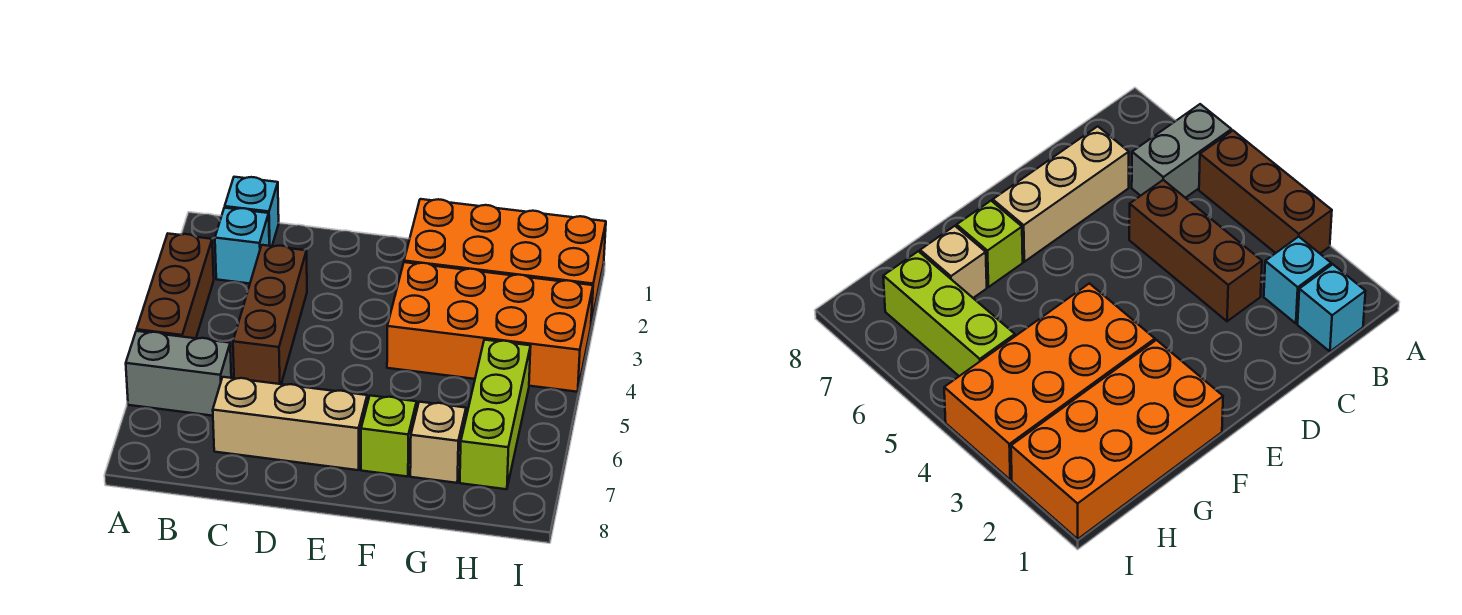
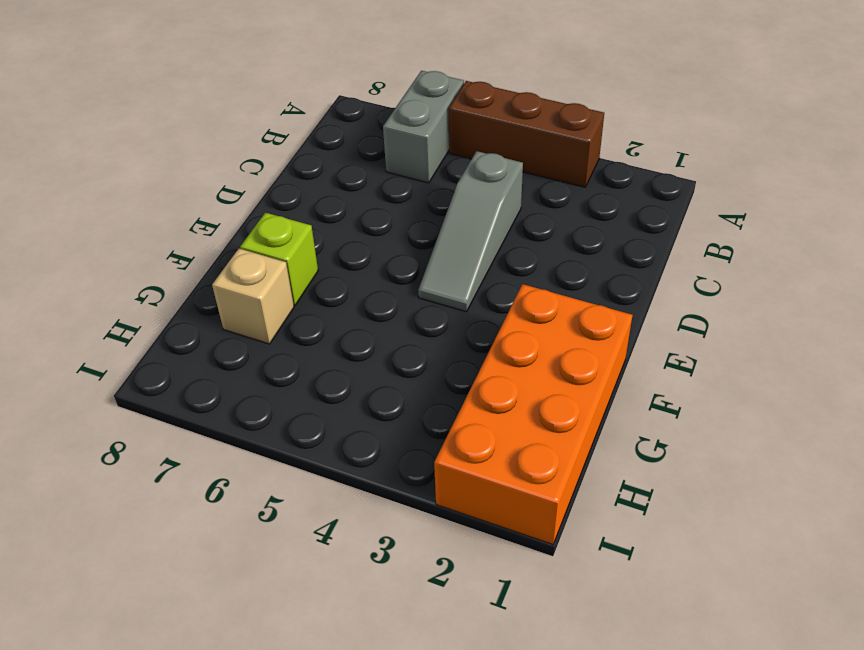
grey slope C4:E4 level 1 top C -> brown brick C3:C5 level 1
none -> cyan brick B1 level 1
none -> cyan brick B2 level 1

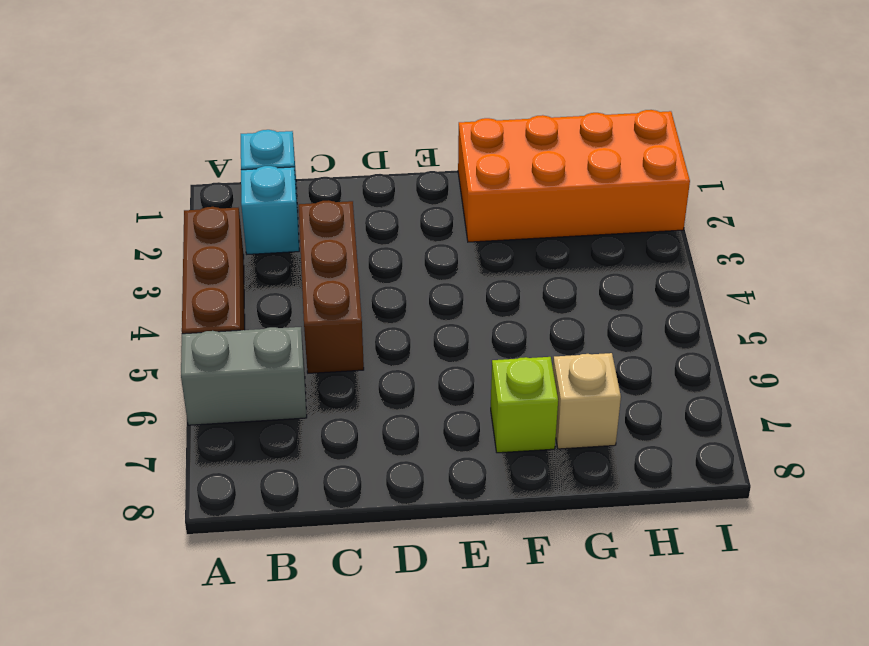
none -> tan brick C7:E7 level 1
none -> orange brick F3:I4 level 1

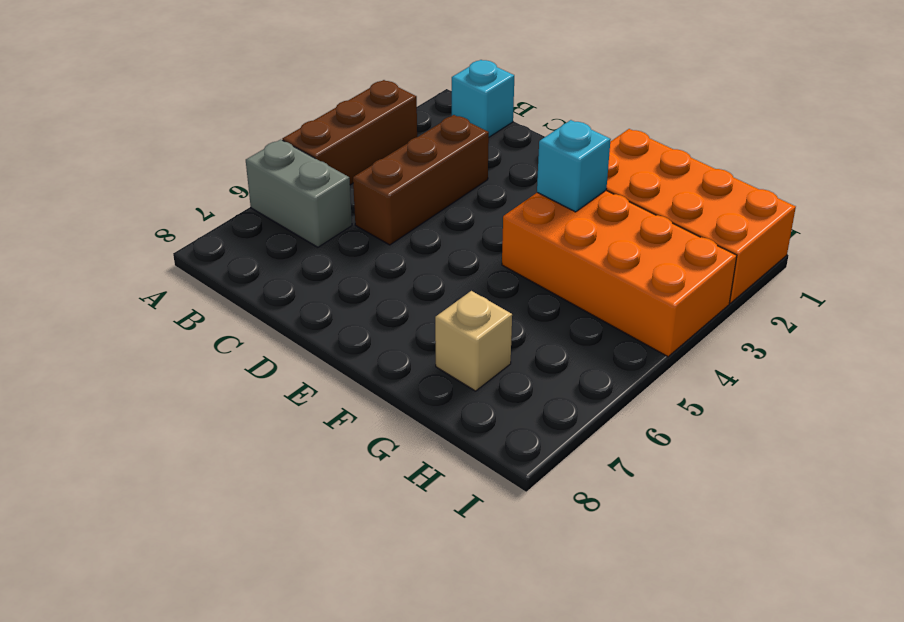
cyan brick F3 level 2 -> cyan brick B2 level 1
none -> tan brick C7:E7 level 1
none -> lime brick F7 level 1

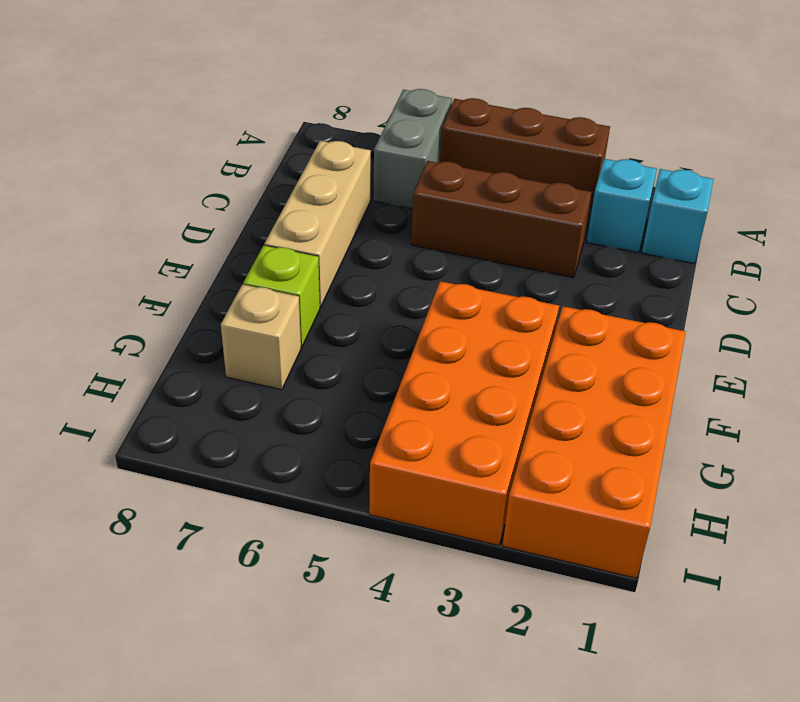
none -> lime brick H5:H7 level 1

